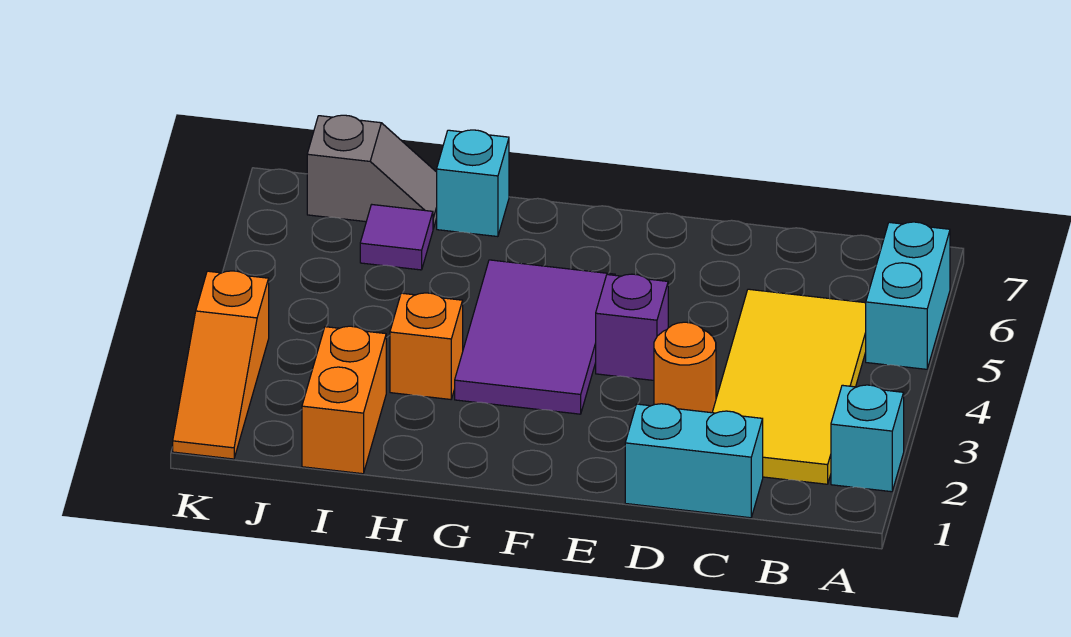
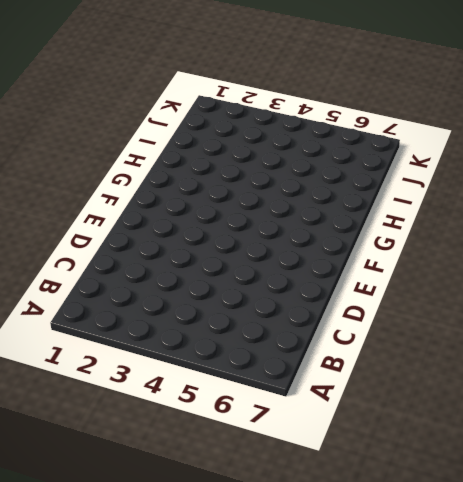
none -> cyan brick A2 level 1
none -> cyan brick A5:A6 level 1
none -> yellow tile B2:C5 level 1

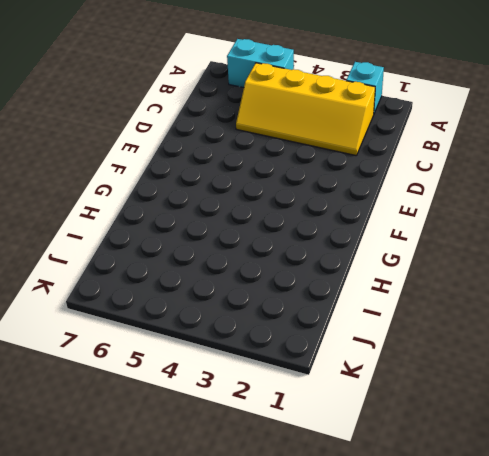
yellow slope B2:C5 level 1 top B -> yellow tile B2:C5 level 1
none -> cyan brick C1:D1 level 1
none -> orange round brick D3 level 1
none -> purple brick E4 level 1

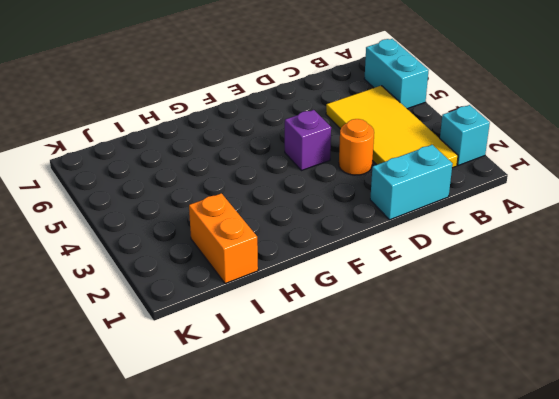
none -> purple tile F3:G5 level 1
none -> orange brick H3 level 1
none -> cyan brick H7 level 1

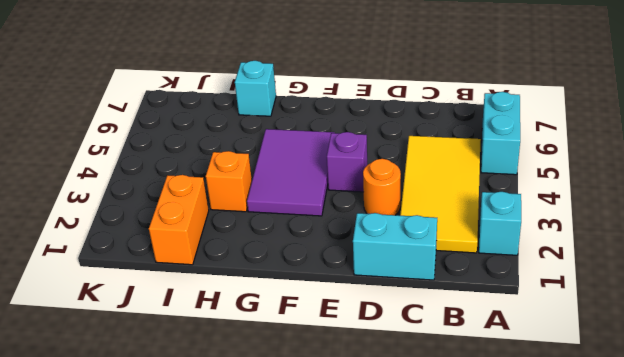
none -> purple tile I6 level 1
none -> grey slope I7:J7 level 1 top J
none -> orange slope K1:K3 level 1 top 3

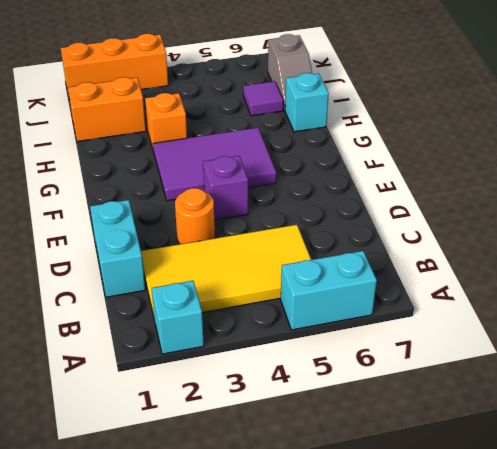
orange brick K1:K3 level 1 -> orange slope K1:K3 level 1 top 3

